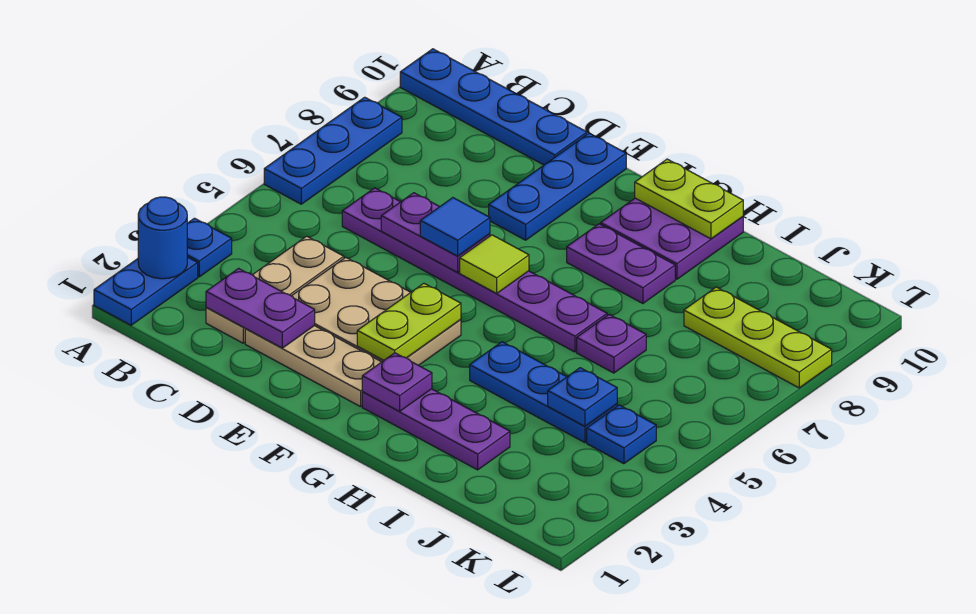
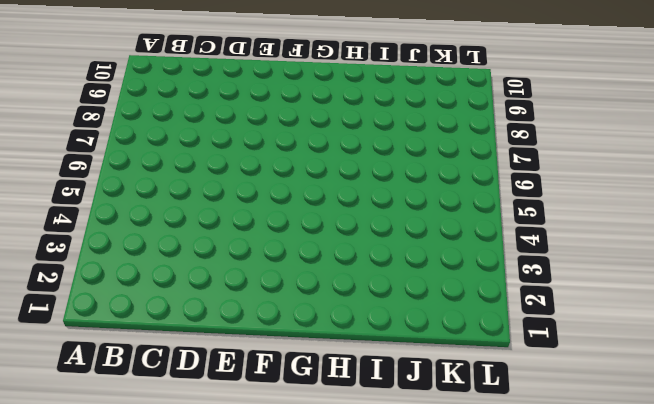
none -> blue plate A1:A2 level 1
none -> blue plate A3 level 1
none -> blue plate A6:A8 level 1

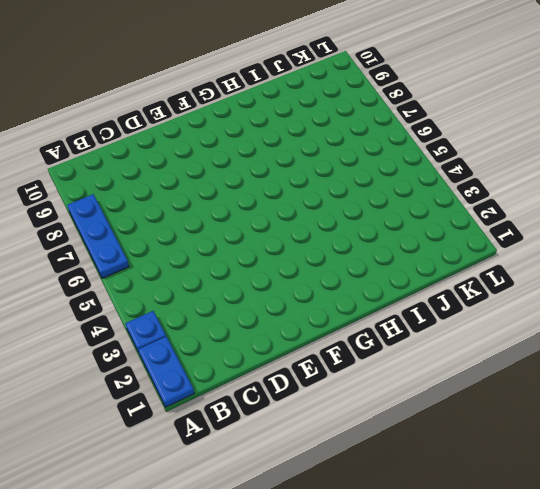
none -> blue plate A10:D10 level 1
none -> tan plate C2:C4 level 1
none -> purple plate C6:H6 level 1

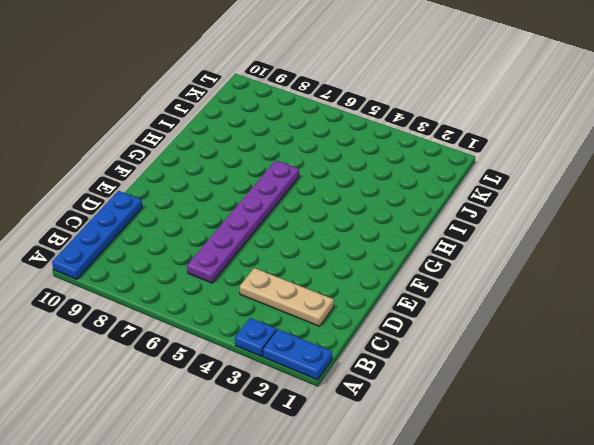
none -> blue plate A6:A8 level 1
none -> tan plate D2:F2 level 1
none -> tan plate D3:F4 level 1

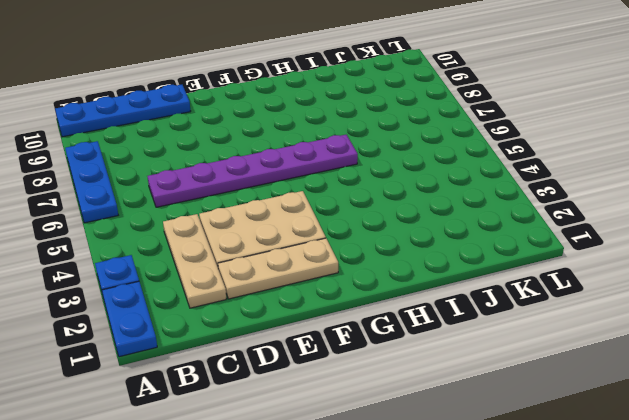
none -> blue plate E8:E10 level 1
none -> purple plate G2:I2 level 1
none -> purple plate G8:H8 level 1

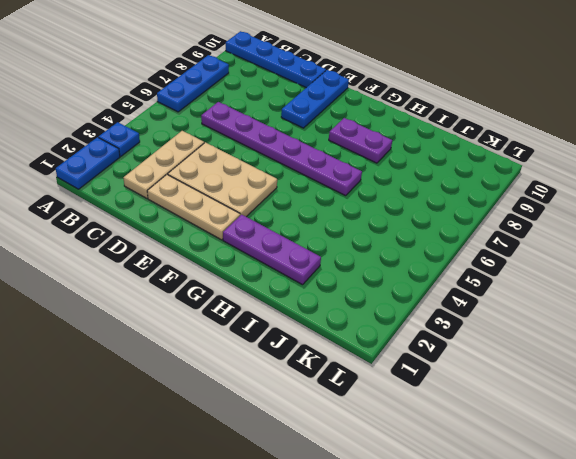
none -> purple plate G9:H10 level 1
none -> blue plate H4:J4 level 1
none -> purple plate I6 level 1

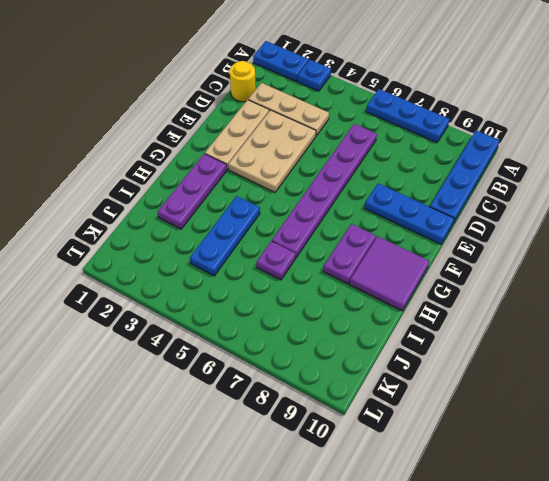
yellow round brick C1 level 1 -> none
purple tile G9:H10 level 1 -> purple plate G9:H10 level 1
none -> lime plate J8:L8 level 1
none -> blue plate K4 level 1
none -> blue round brick A2 level 2

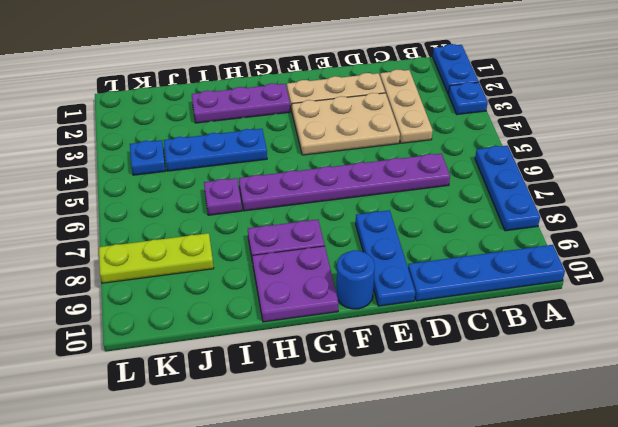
blue round brick F10 level 1 -> blue round brick A2 level 2
none -> purple plate C2:D2 level 2
none -> purple plate D6:E6 level 2
none -> lime plate F3:F4 level 2

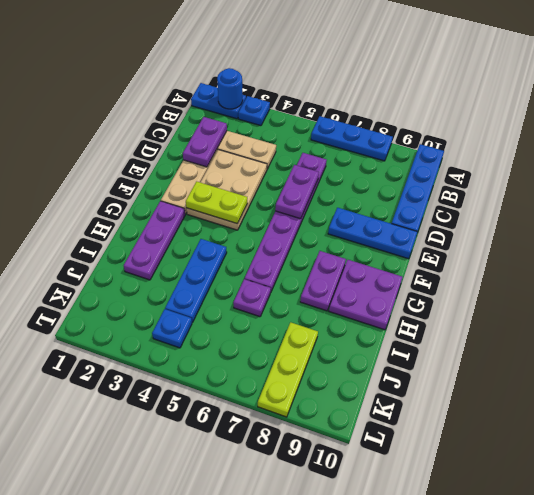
none -> lime tile F6 level 2
none -> purple plate G2 level 2
none -> lime plate G10:H10 level 2

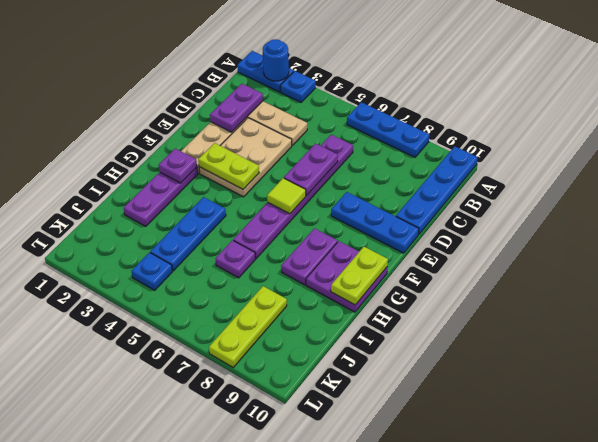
none -> blue plate J4 level 2
none -> blue tile E6 level 3

